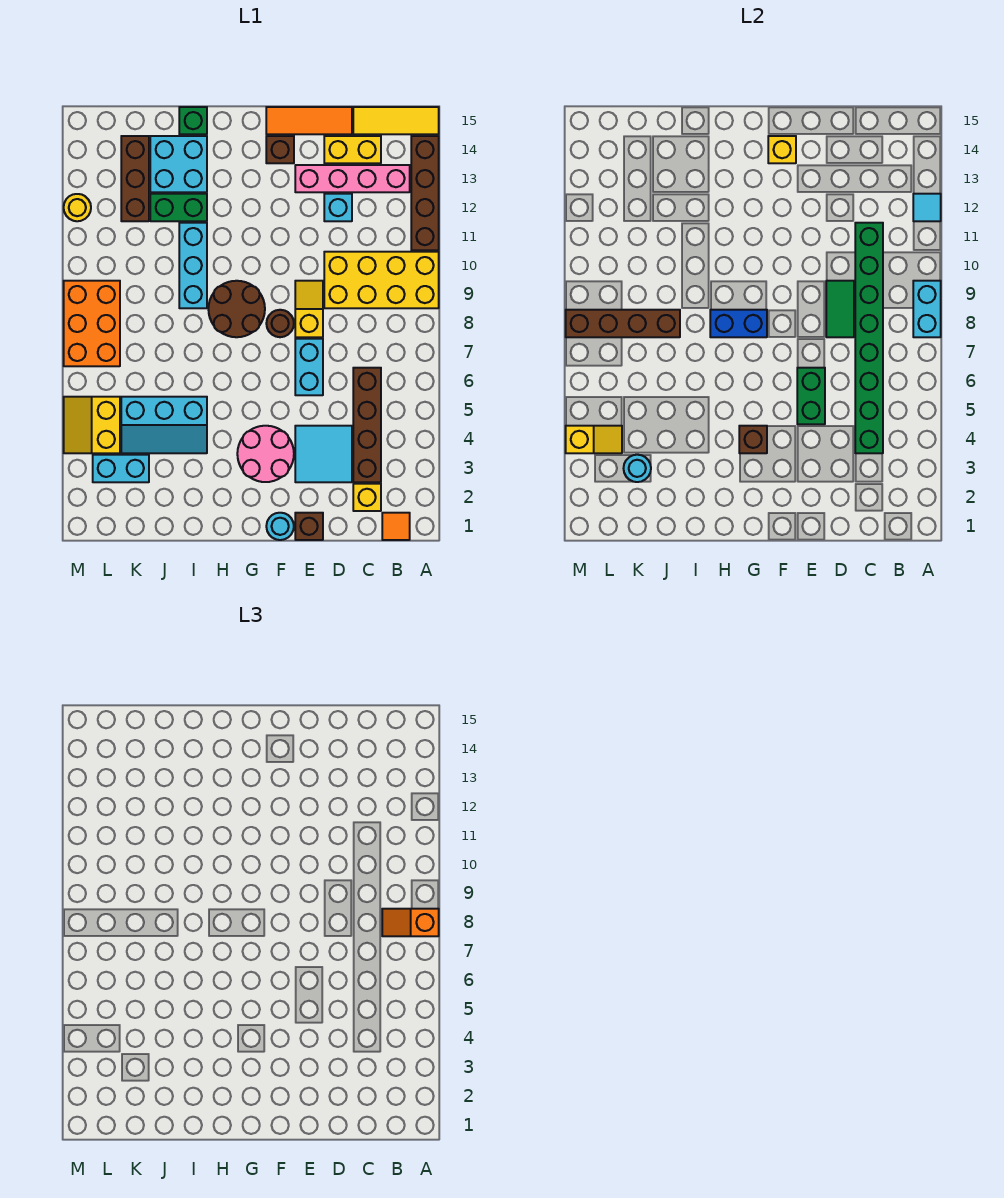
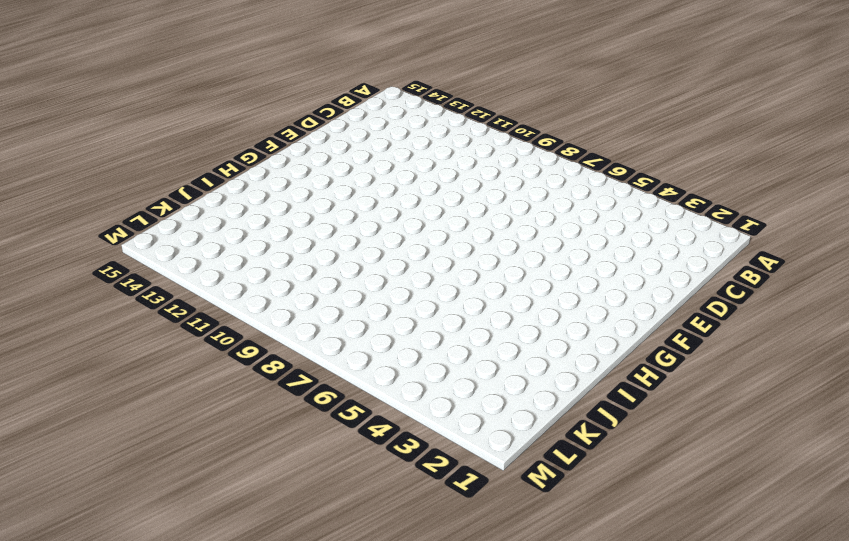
none -> yellow brick A9:D10 level 1
none -> brown brick A11:A14 level 1
none -> yellow tile A15:C15 level 1
none -> orange tile B1 level 1

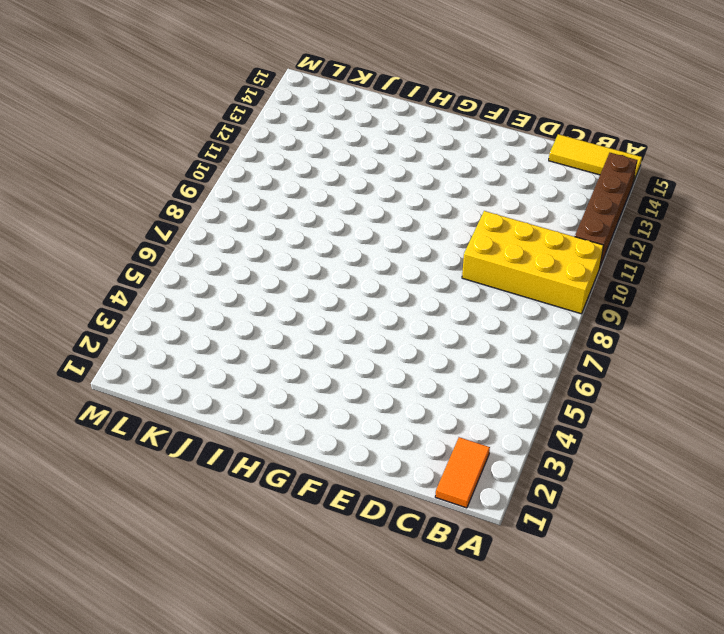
orange tile B1:B2 level 1 -> orange tile B1 level 1
none -> pink brick B13:E13 level 1
none -> yellow brick C2 level 1
none -> brown brick C3:C6 level 1
none -> yellow brick C14:D14 level 1

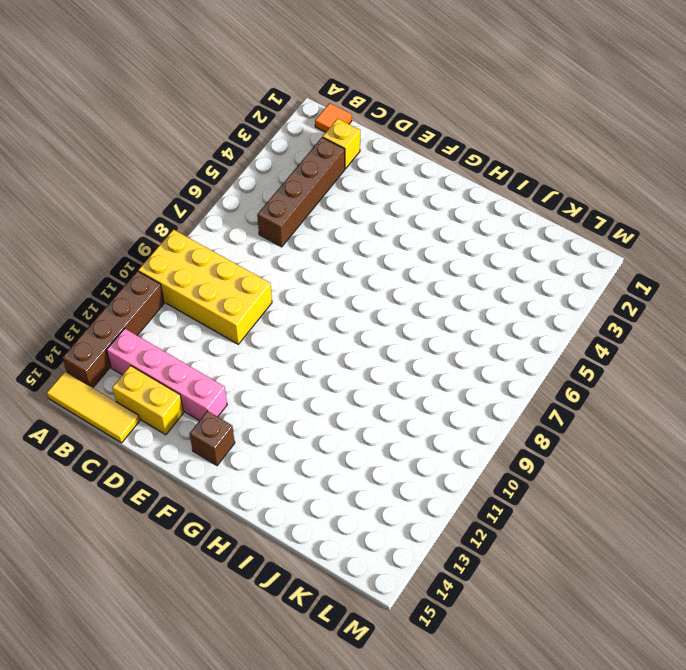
none -> cyan tile D3:E4 level 1
none -> cyan brick D12 level 1
none -> orange tile D15:F15 level 1
none -> brown brick E1 level 1

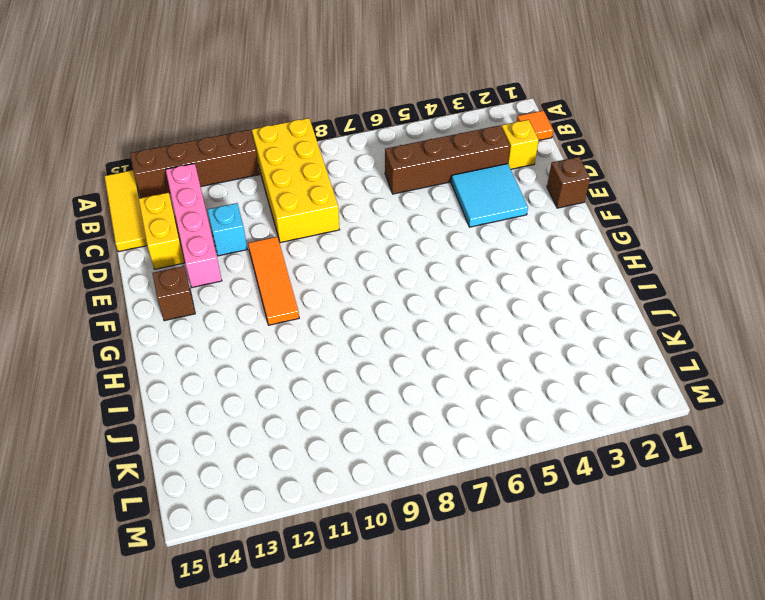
orange tile E11:G11 level 1 -> orange tile D15:F15 level 1
none -> cyan brick E6:E7 level 1
none -> yellow slope E8:E9 level 1 top 8
none -> cyan round brick F1 level 1
none -> pink round brick F3:G4 level 1

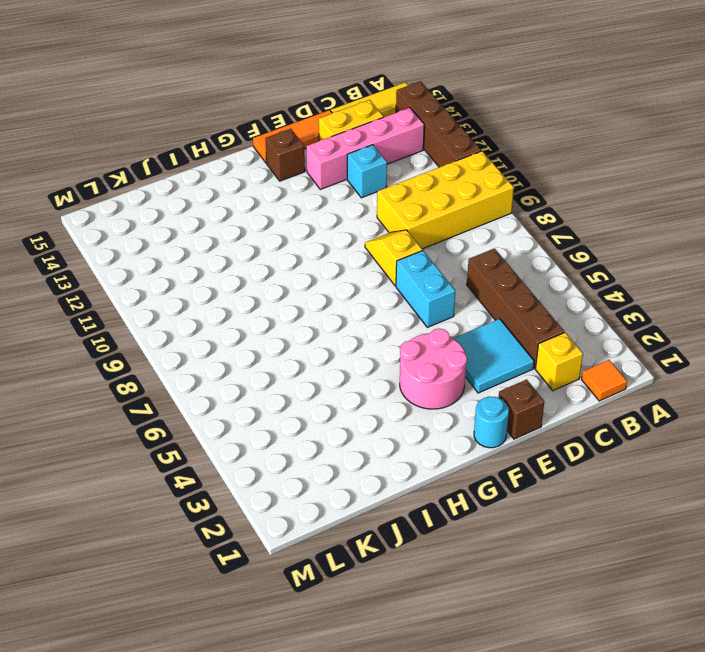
none -> brown round brick F8 level 1
none -> brown round brick G8:H9 level 1
none -> cyan slope I4:K5 level 1 top 5
none -> cyan brick I9:I11 level 1

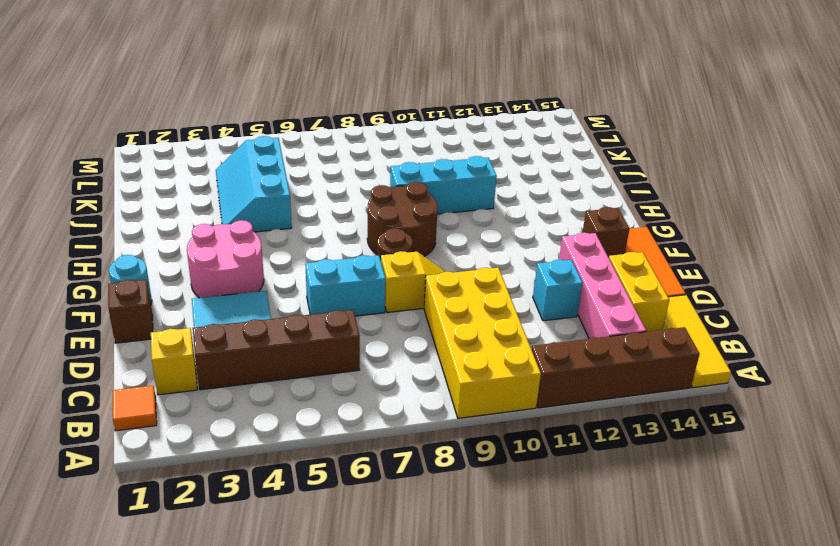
none -> green brick I12:J12 level 1
none -> cyan brick I13:J14 level 1
none -> green brick I15 level 1
none -> cyan brick K3:L3 level 1

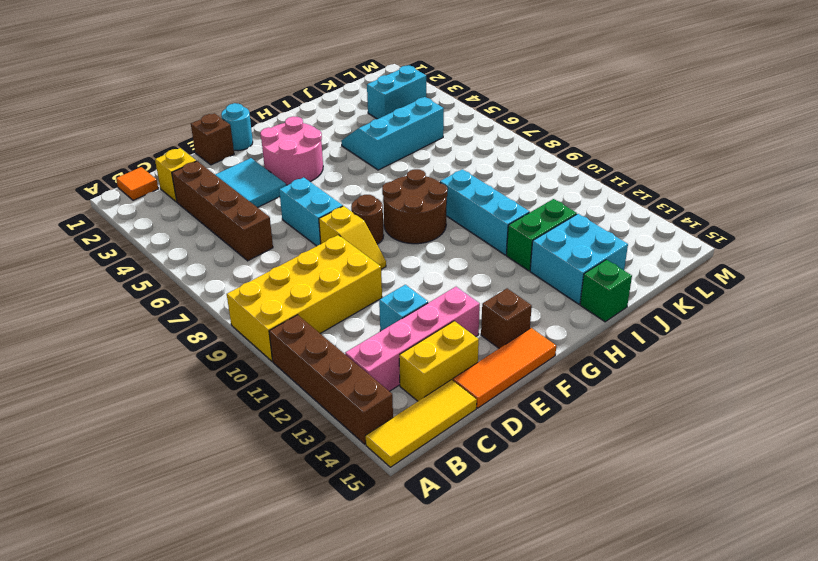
none -> brown brick K12:K14 level 1
none -> yellow slope L4:M5 level 1 top L
none -> orange brick L7:M9 level 1
none -> yellow round brick M12 level 1

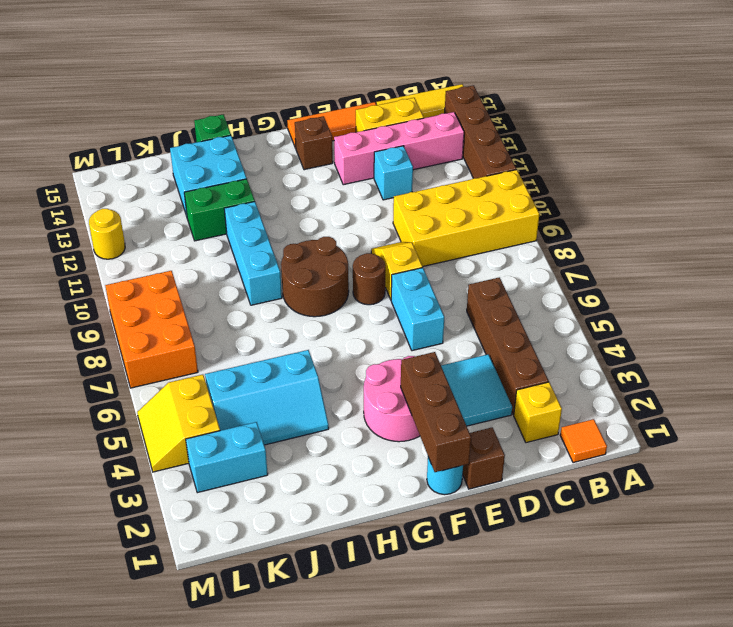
brown brick F1:F3 level 2 -> brown brick K12:K14 level 1
none -> cyan brick A8:A9 level 2
none -> cyan tile A12 level 2
none -> green brick C4:C11 level 2
none -> green tile D8:D9 level 2

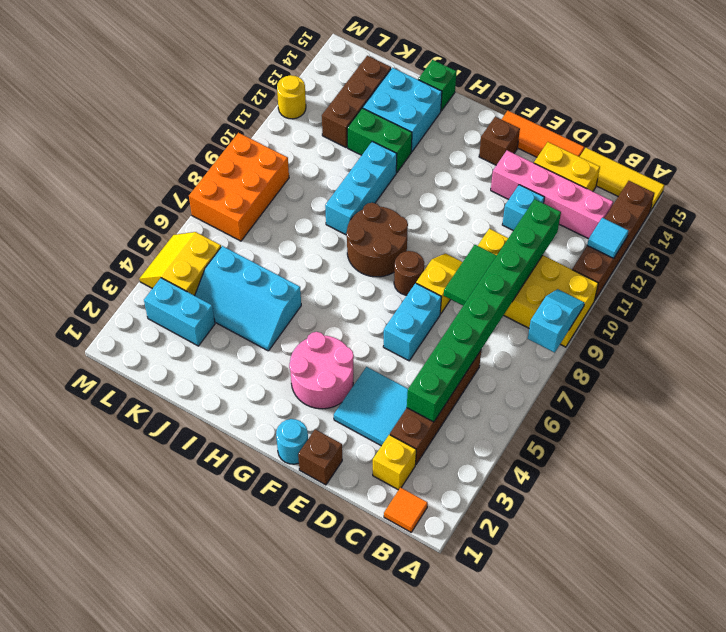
cyan slope A8:A9 level 2 top 8 -> cyan brick A8:A9 level 2
none -> green brick E5:E6 level 2
none -> yellow brick F14 level 2
none -> brown brick G4 level 2
none -> blue brick G8:H8 level 2

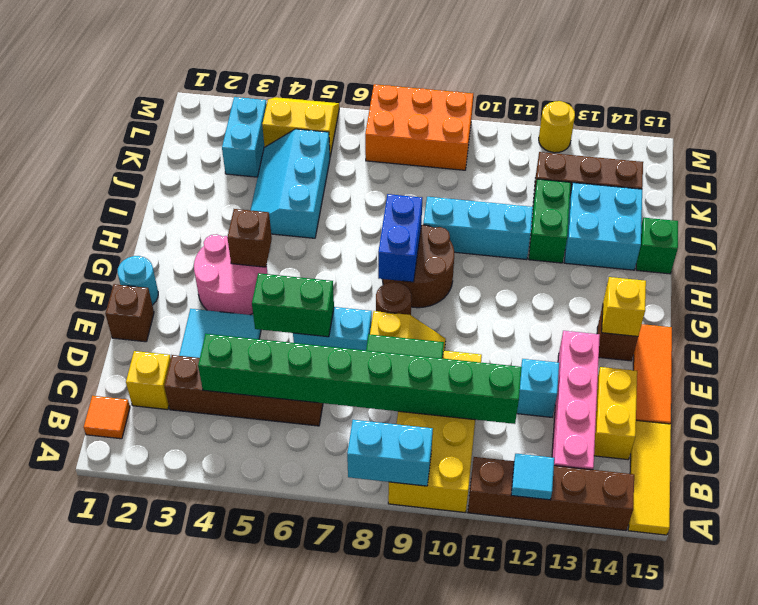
none -> brown brick J8:M8 level 2
none -> cyan round brick K3 level 2
none -> yellow slope L4:M4 level 2 top M
none -> orange slope A8:B8 level 3 top A

